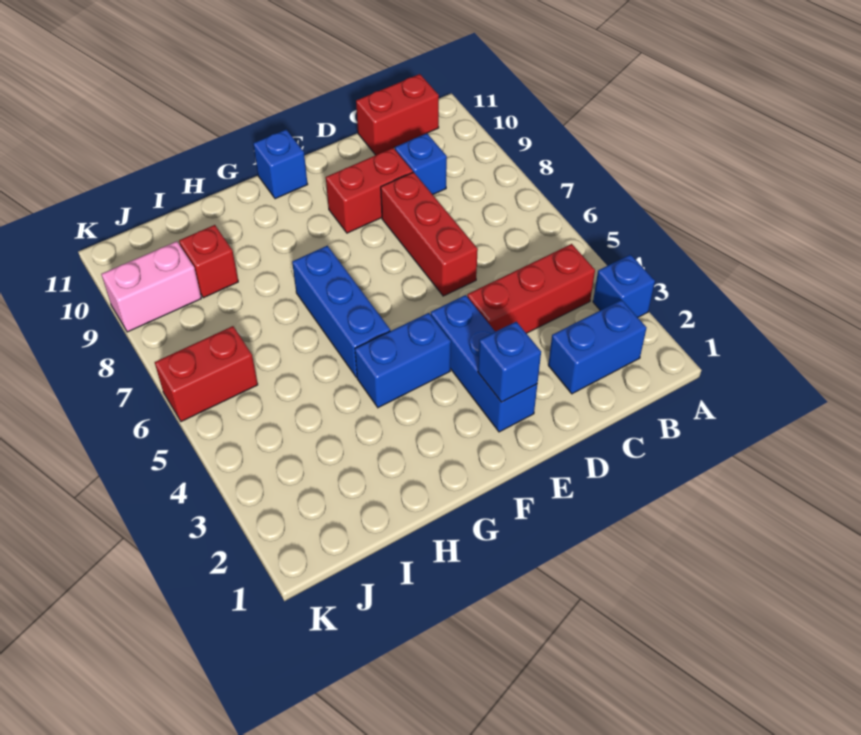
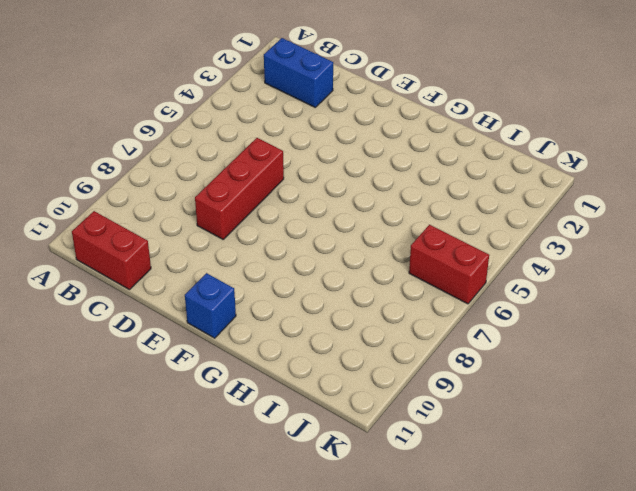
none -> blue brick A3 level 1
none -> red brick B4:D4 level 1
none -> blue brick C9 level 1

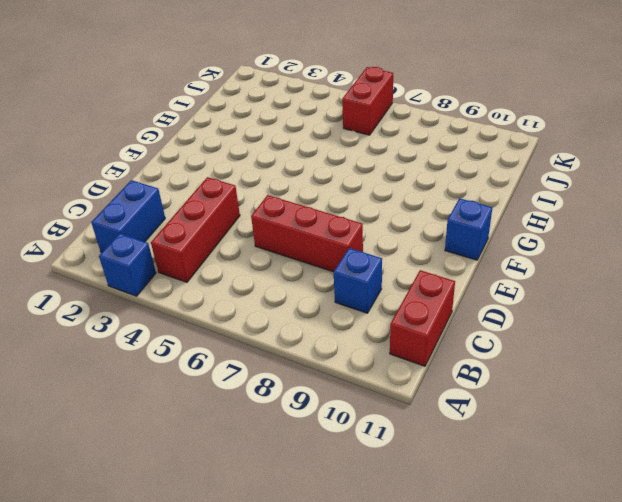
none -> red brick D9:E9 level 1
none -> blue brick E2:E4 level 1
none -> blue brick F4:G4 level 1

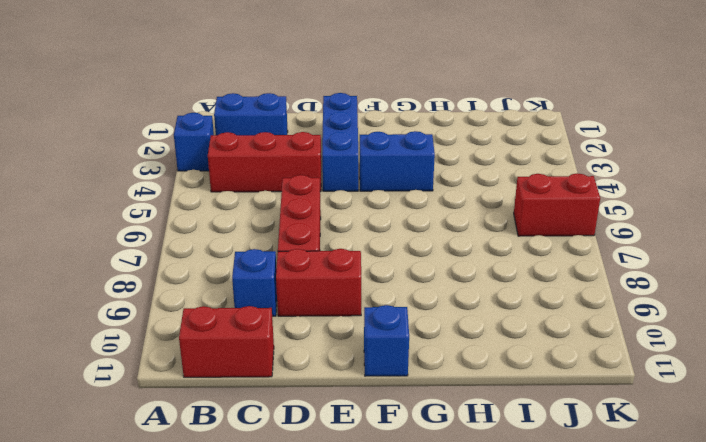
none -> blue brick G5:G7 level 1
none -> red brick I9 level 1
none -> pink brick J9:K9 level 1

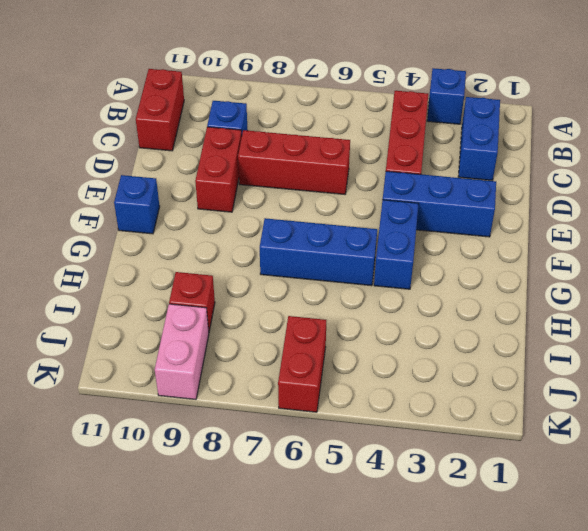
none -> blue brick E2 level 2

